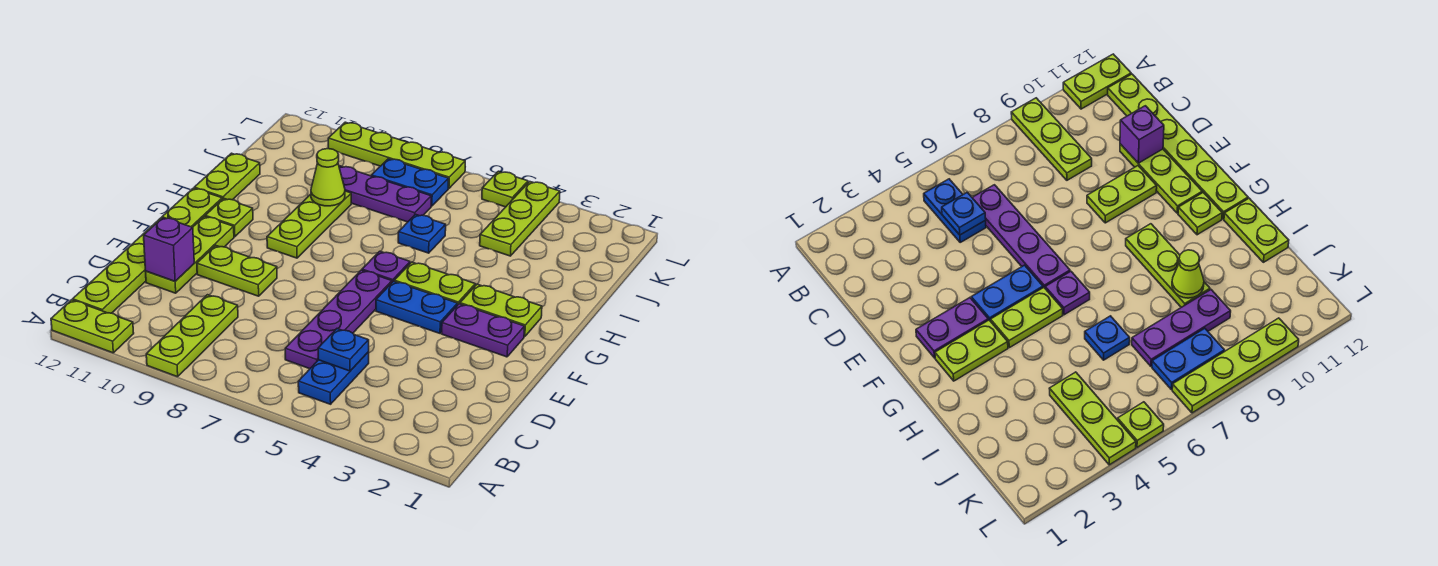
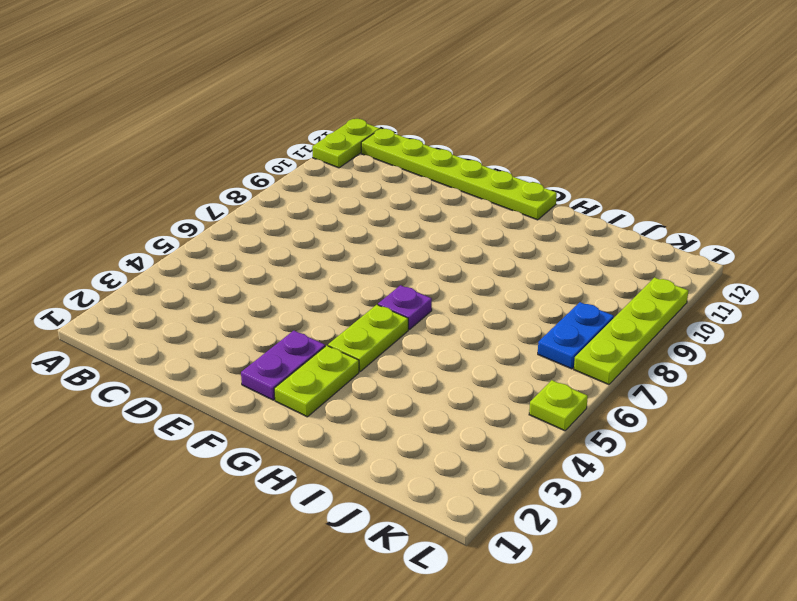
none -> lime plate A9:C9 level 1
none -> blue plate B5:C5 level 1
none -> purple plate C6:F6 level 1

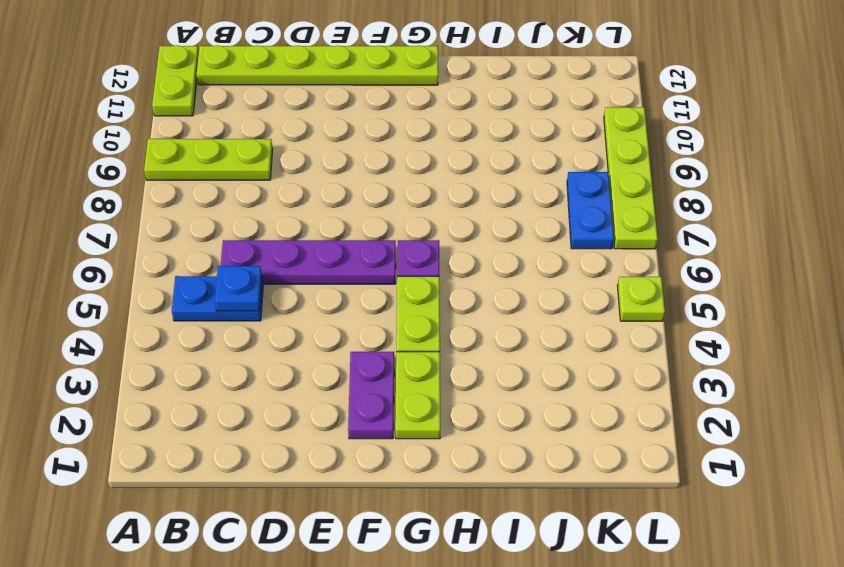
none -> lime plate D11:F11 level 1
none -> lime plate E9:E10 level 1
none -> blue plate F4:F5 level 1

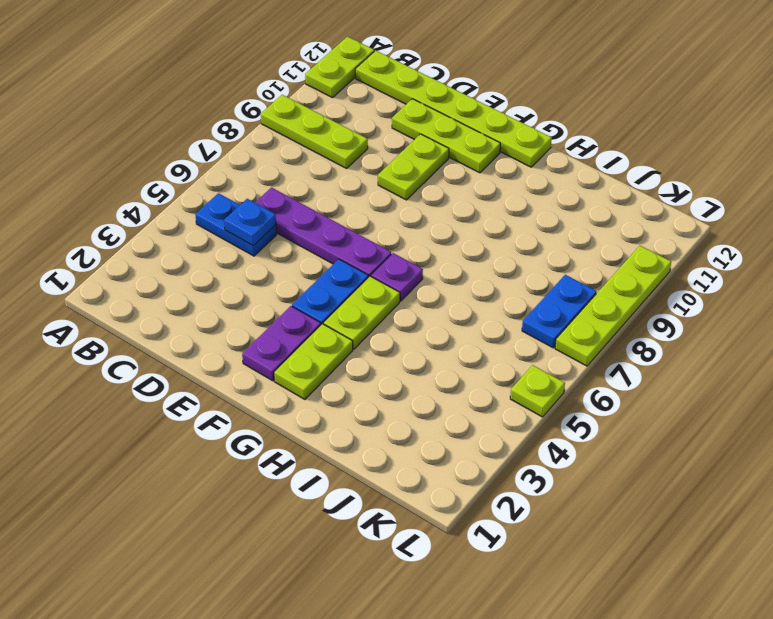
none -> lime plate G9:I9 level 1
none -> lime plate G11 level 1
none -> lime plate H12:I12 level 1

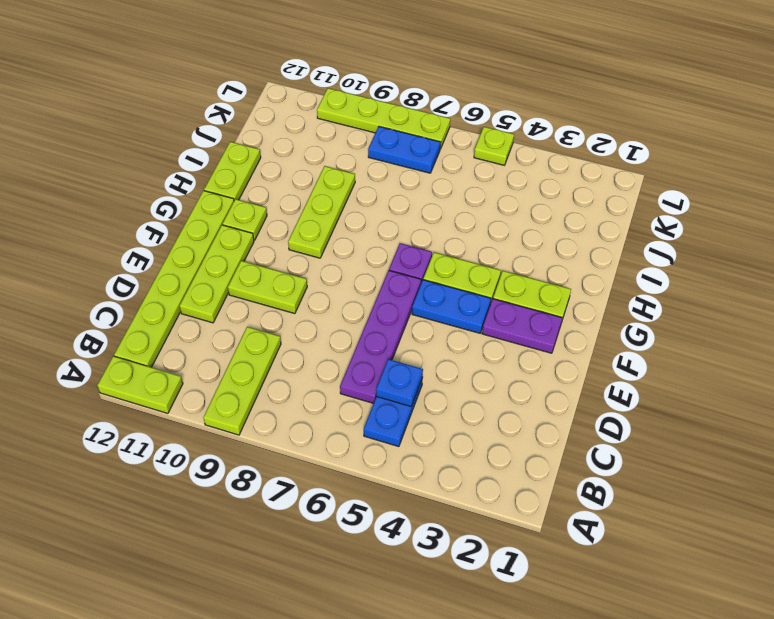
none -> blue plate I6 level 1
none -> lime plate J4:L4 level 1
none -> purple plate J7:J9 level 1

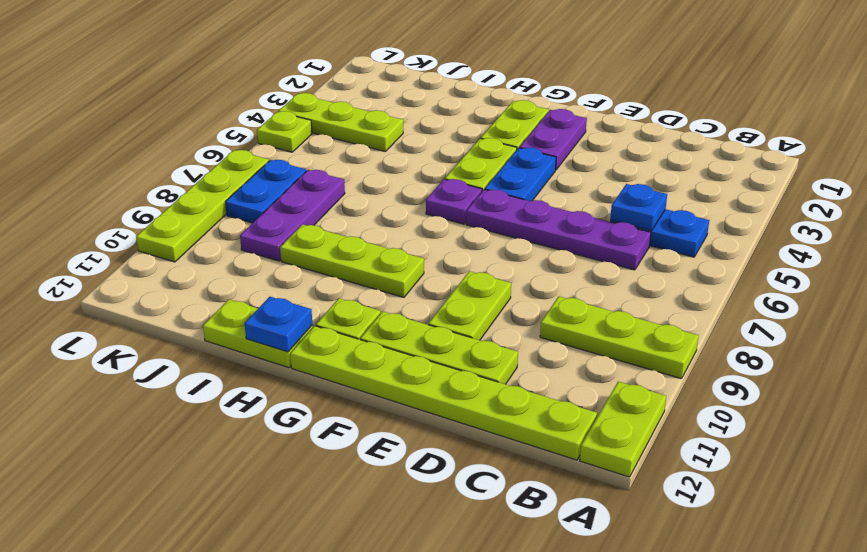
blue plate H12 level 2 -> blue plate I6 level 1
none -> purple brick D11 level 2
none -> lime cone I9 level 2

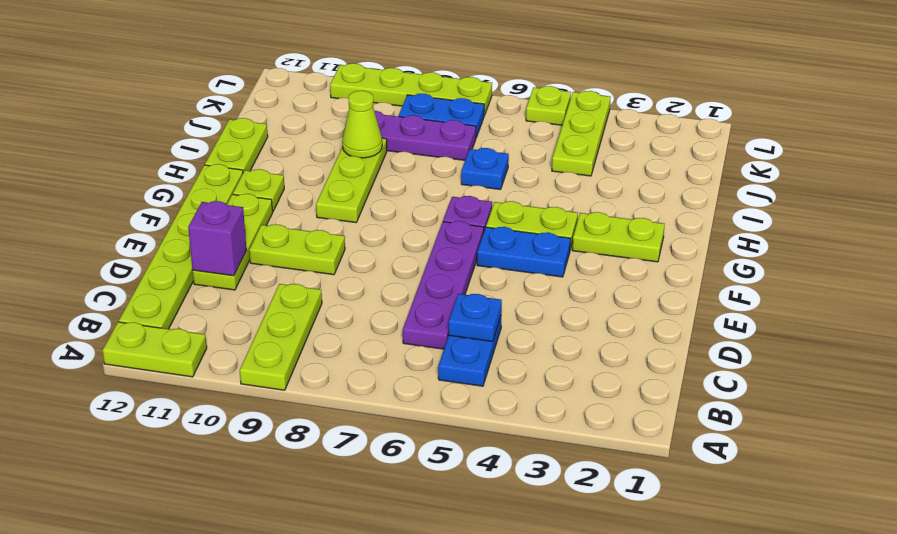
none -> purple plate F2:F3 level 1

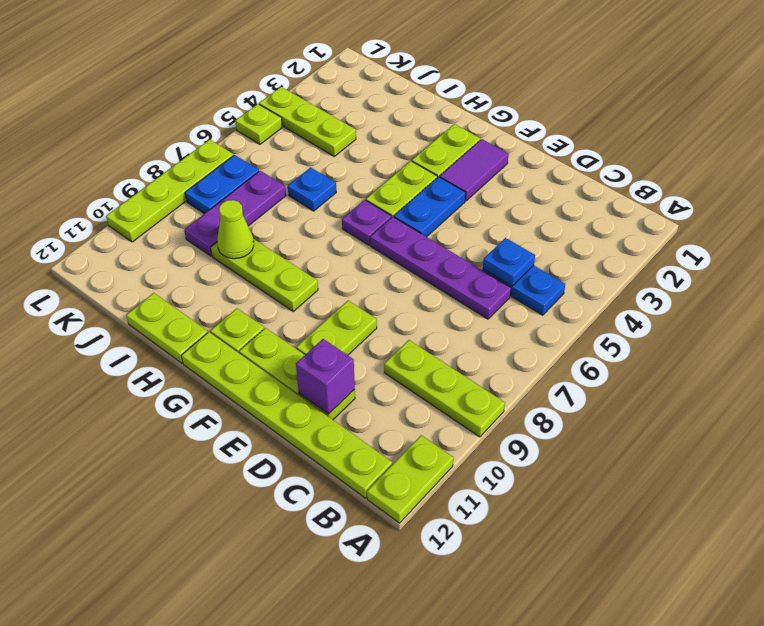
purple tile F2:F3 level 1 -> purple plate F2:F3 level 1

